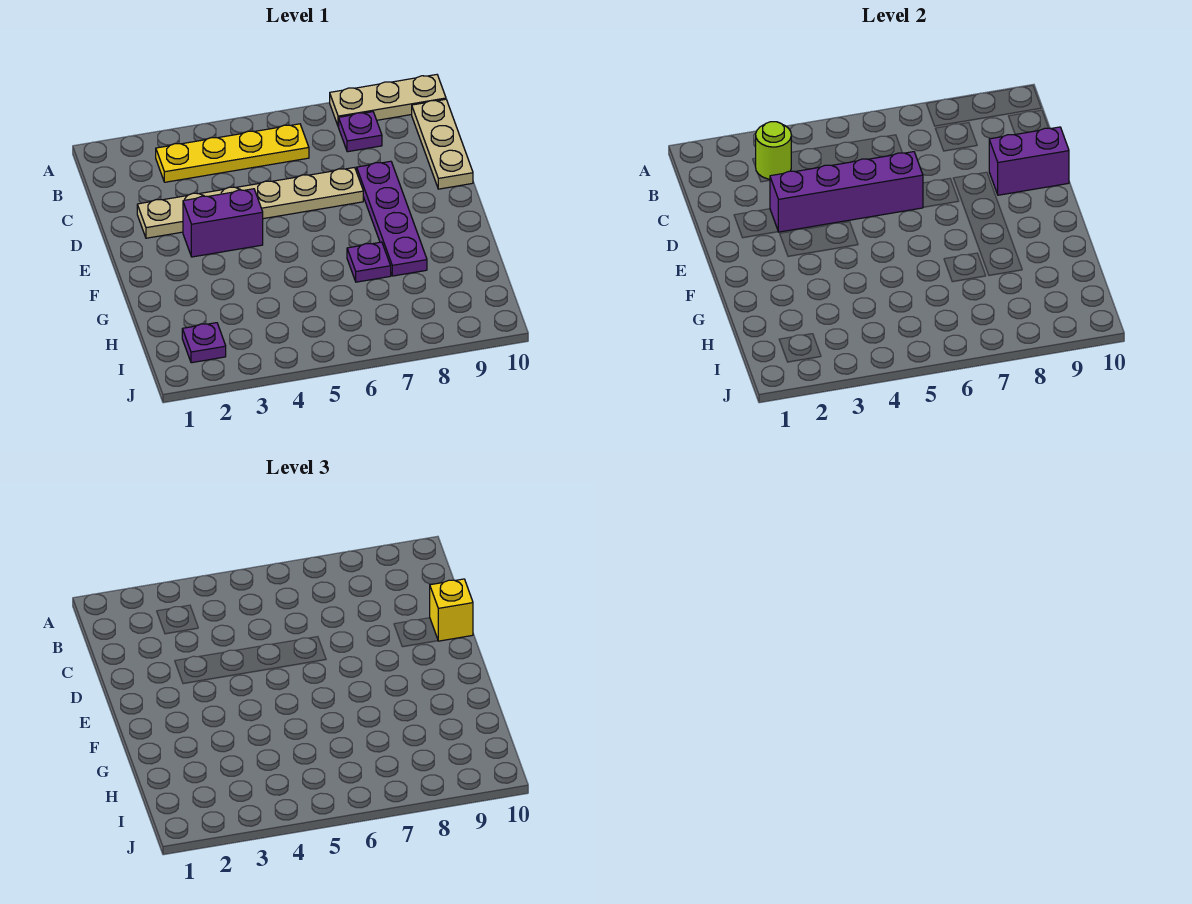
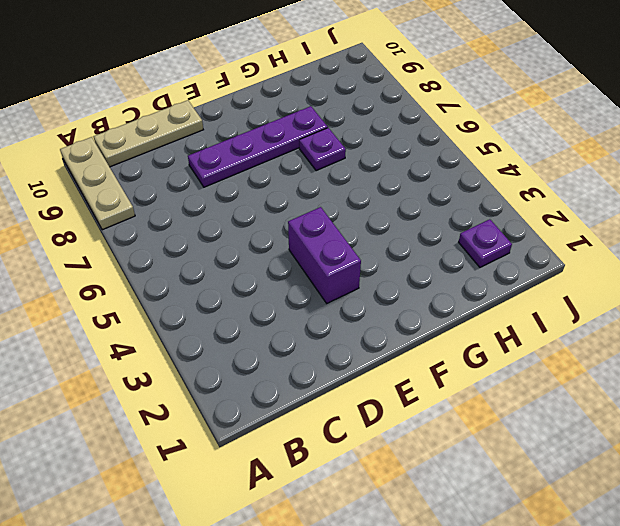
none -> yellow plate B3:B6 level 1
none -> purple plate B8 level 1
none -> tan plate D2:D7 level 1

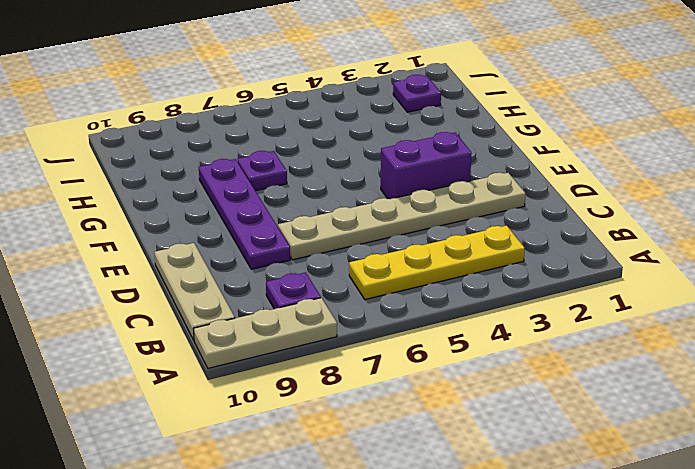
none -> lime round brick B3 level 2
none -> purple brick D3:D6 level 2
none -> purple brick D9:D10 level 2

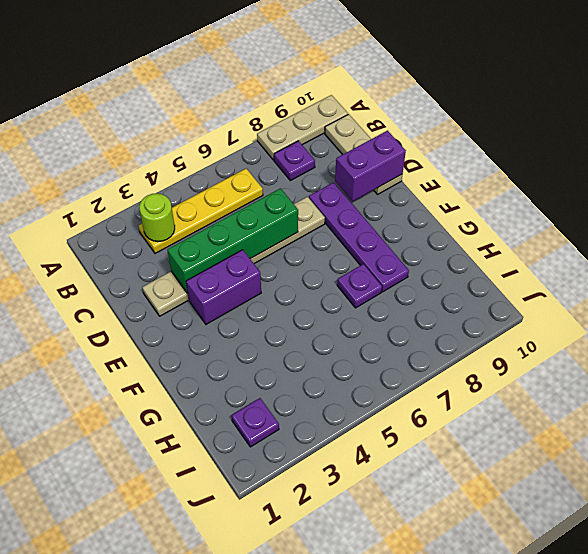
green brick D3:D6 level 2 -> purple brick D3:D6 level 2
none -> yellow brick D10 level 3

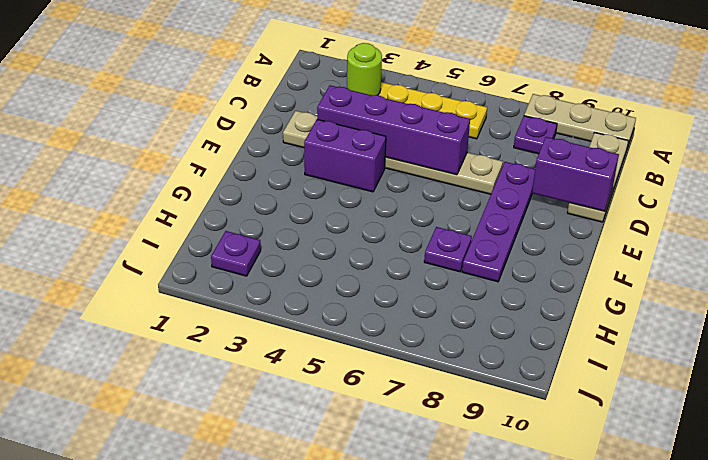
none -> yellow brick D10 level 3

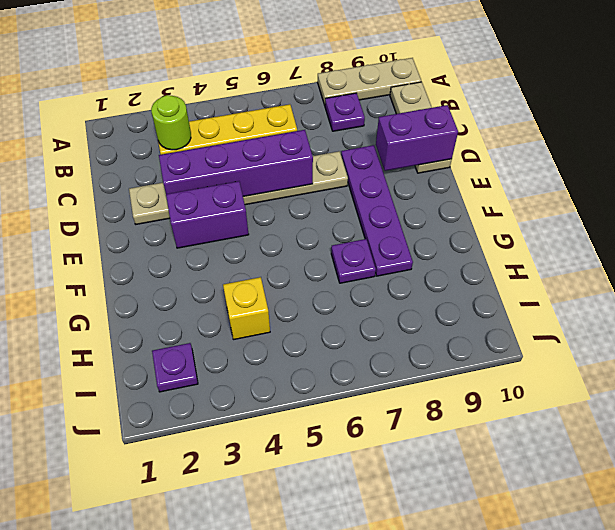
yellow brick H4 level 1 -> yellow brick D10 level 3

